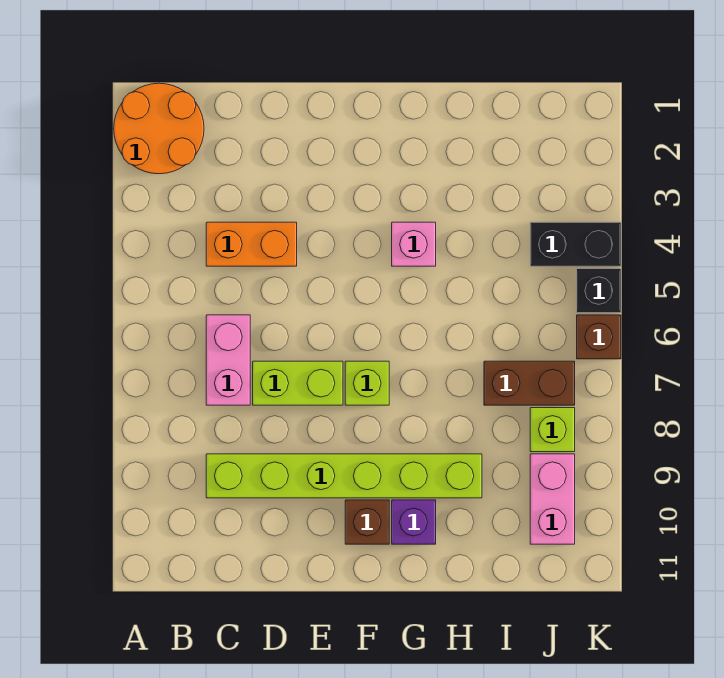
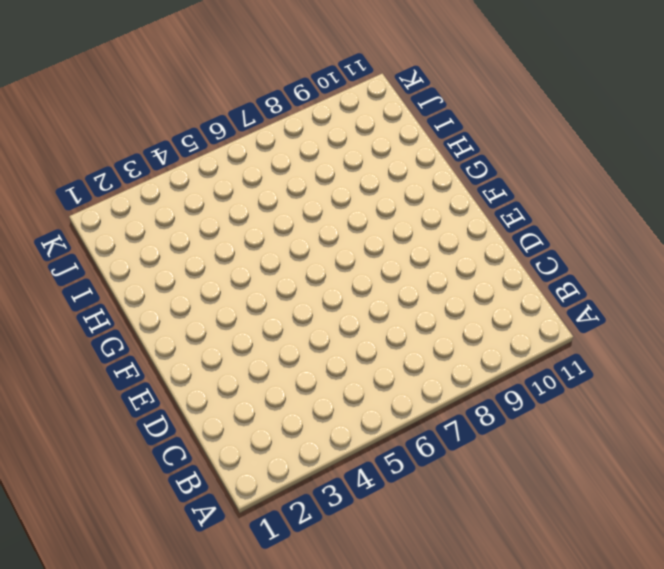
none -> orange round brick A1:B2 level 1
none -> orange brick C4:D4 level 1
none -> pink brick C6:C7 level 1

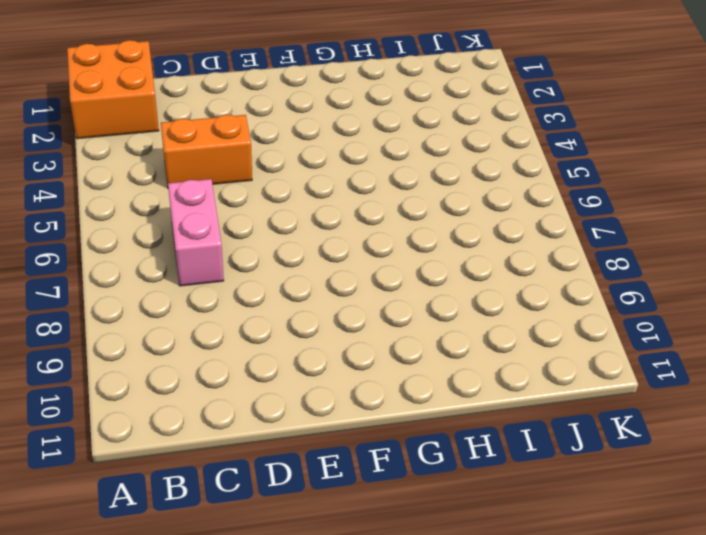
orange brick A1:B2 level 1 -> orange round brick A1:B2 level 1
none -> lime brick C9:H9 level 1
none -> lime brick D7:E7 level 1
none -> lime brick F7 level 1

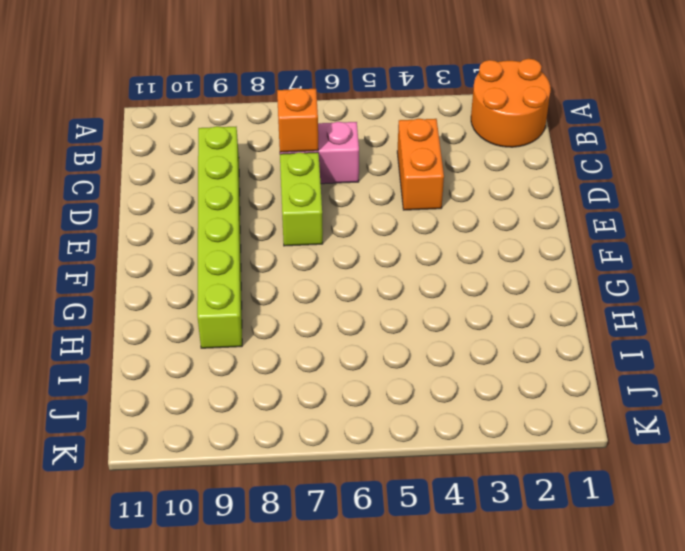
orange brick C7 level 2 -> none
none -> lime brick F7 level 1
none -> brown brick F10 level 1
none -> pink brick G4 level 1

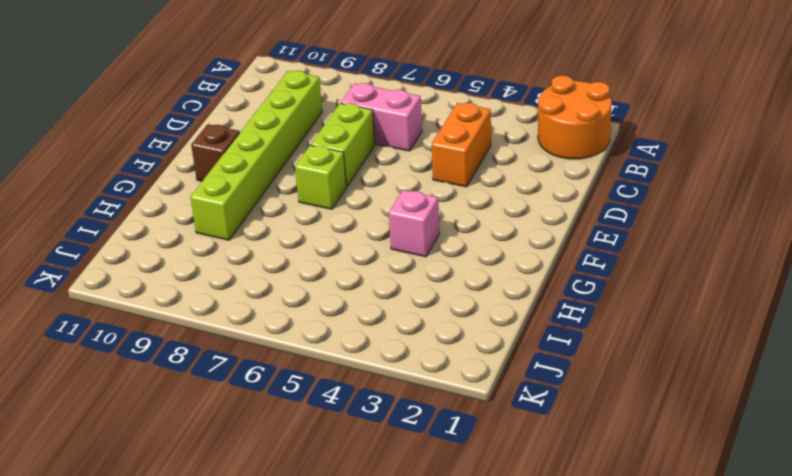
none -> purple brick G10 level 1
none -> brown brick I7:J7 level 1
none -> black brick J4:K4 level 1

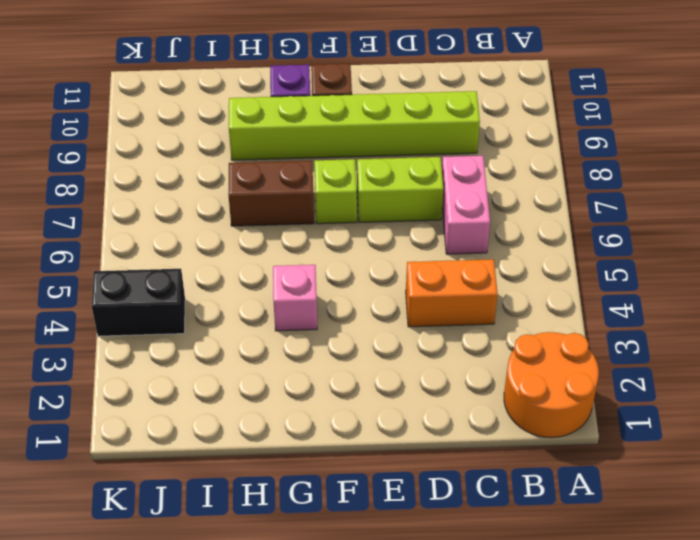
brown brick G7:H7 level 1 -> brown brick I7:J7 level 1
none -> lime brick J8 level 1
none -> pink brick J9:J10 level 1
none -> black brick K5 level 1

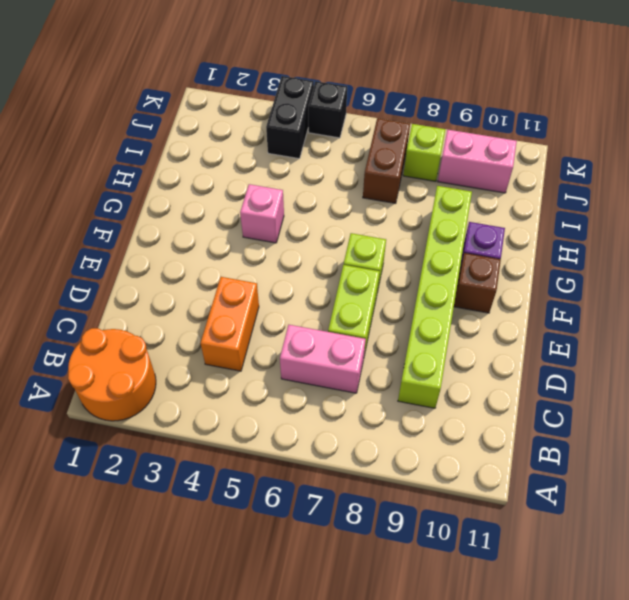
none -> brown brick K6 level 1

